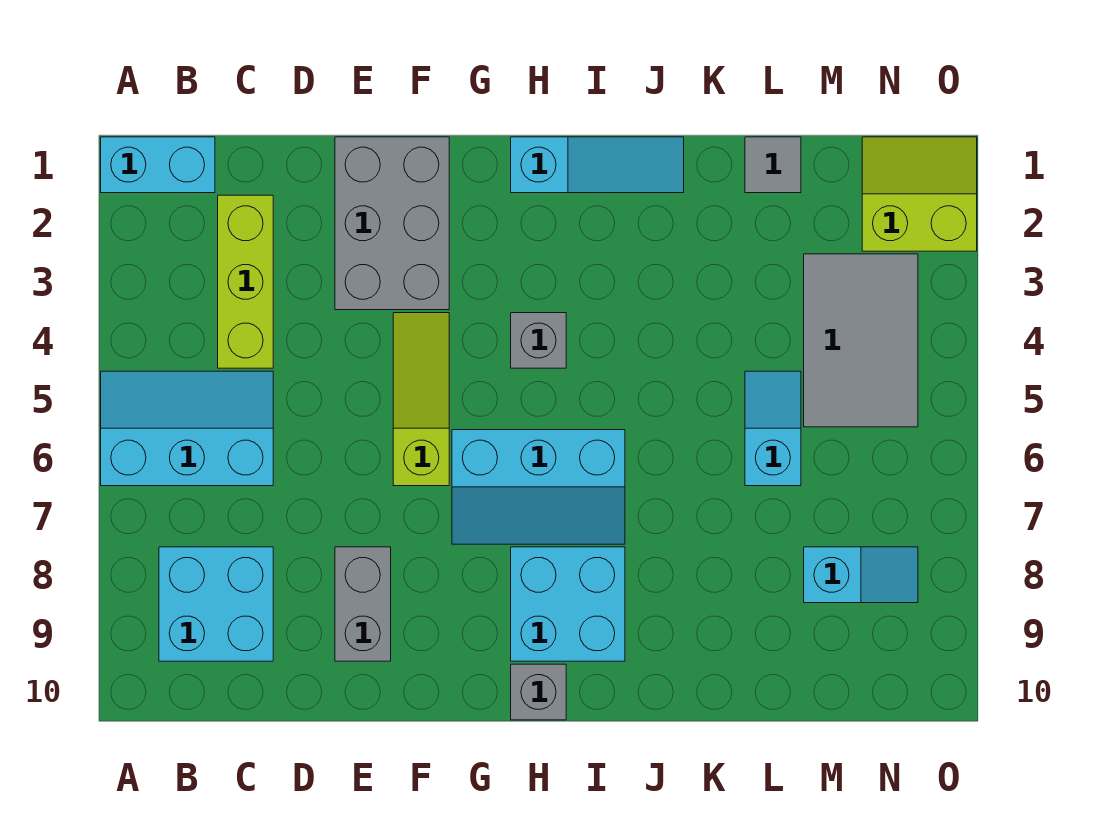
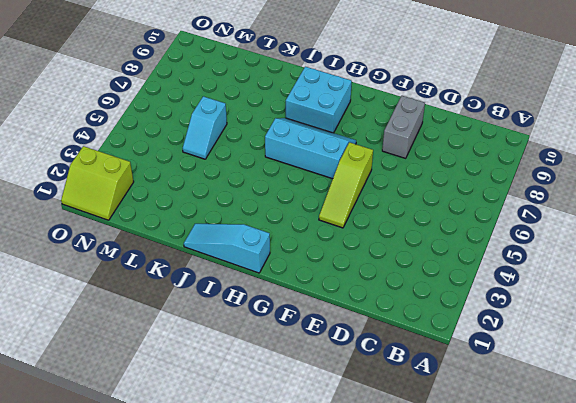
none -> cyan brick A1:B1 level 1
none -> cyan slope A5:C6 level 1 top 6
none -> cyan brick B8:C9 level 1

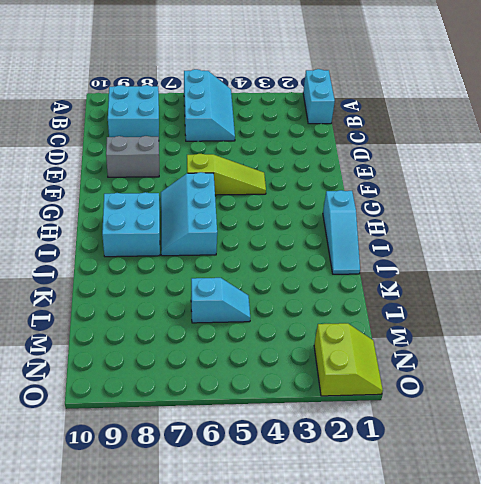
none -> lime brick C2:C4 level 1
none -> grey brick E1:F3 level 1
none -> grey brick H4 level 1

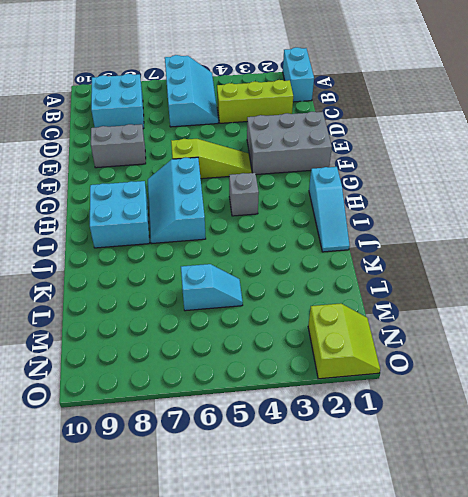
none -> grey brick H10 level 1
none -> grey tile L1 level 1
none -> grey tile M3:N5 level 1

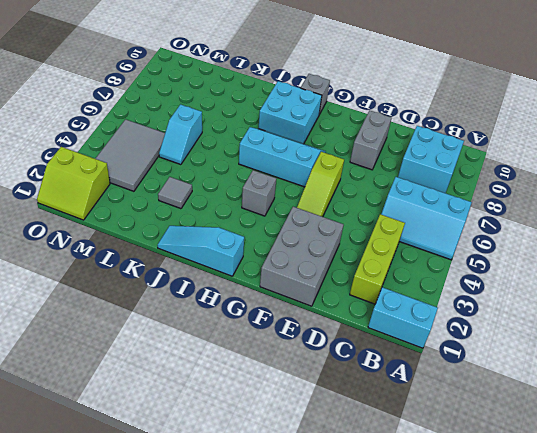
grey tile K3 level 1 -> grey tile L1 level 1
none -> cyan slope M8:N8 level 1 top M

